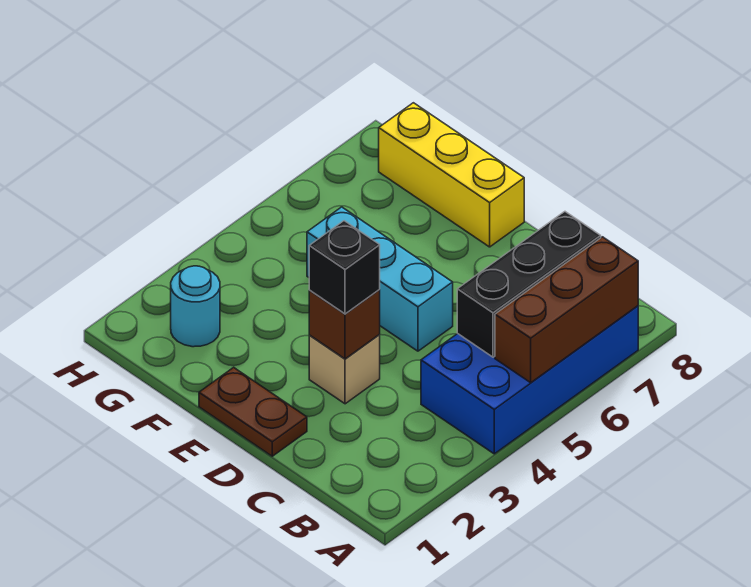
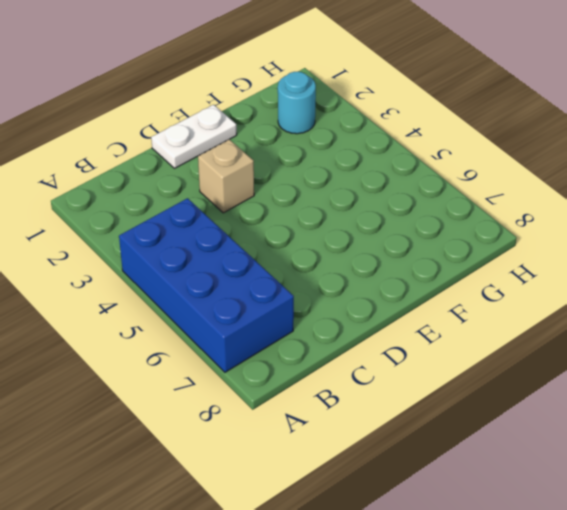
white plate D1:E1 level 1 -> brown plate D1:E1 level 1
none -> cyan brick D5:F5 level 1
none -> yellow brick E8:G8 level 1

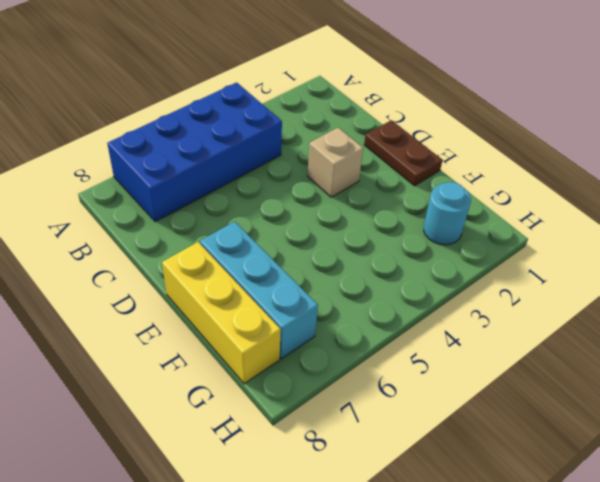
cyan brick E7:G7 level 1 -> cyan brick D5:F5 level 1
none -> brown brick A5:A7 level 2
none -> black brick B5:B7 level 2

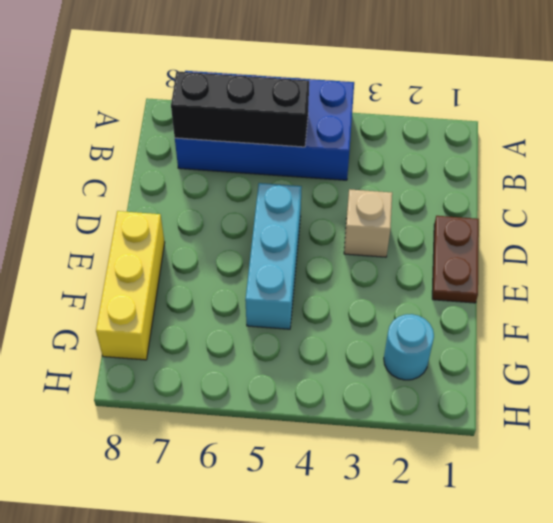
none -> brown brick A5:A7 level 2
none -> brown brick D3 level 2

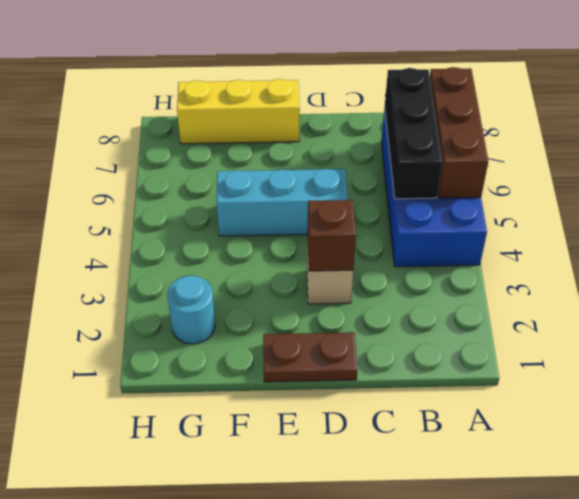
none -> black brick D3 level 3

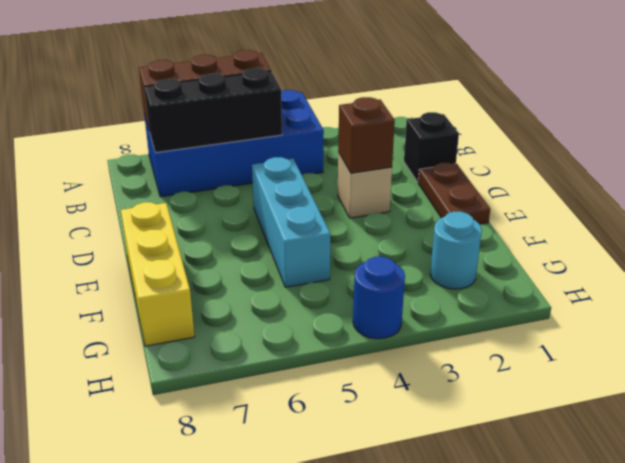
black brick C1 level 1 -> black brick D3 level 3
blue round brick H4 level 1 -> none

